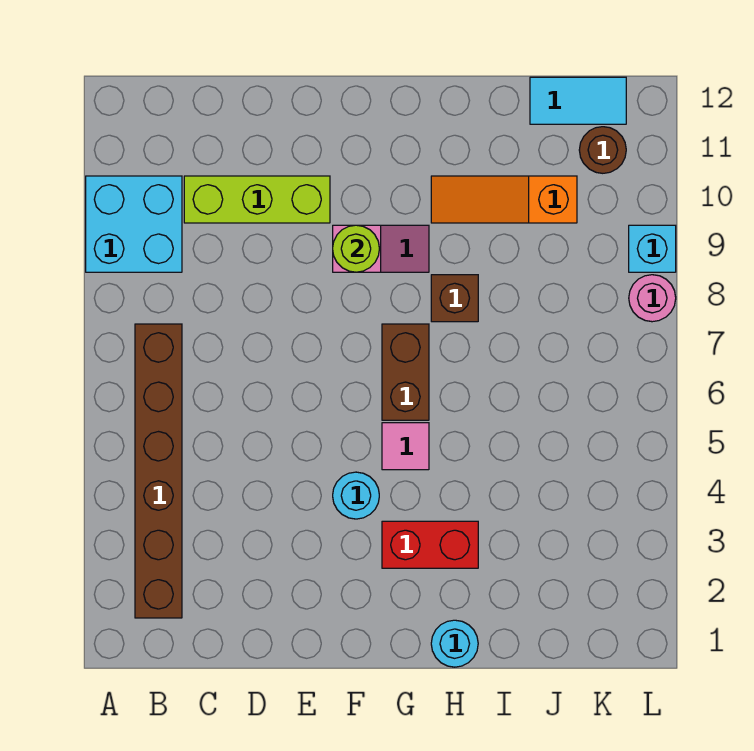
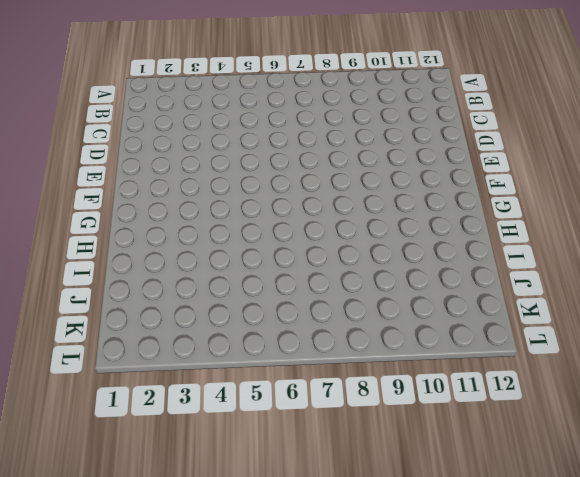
none -> cyan brick A9:B10 level 1
none -> brown brick B2:B7 level 1
none -> lime brick C10:E10 level 1

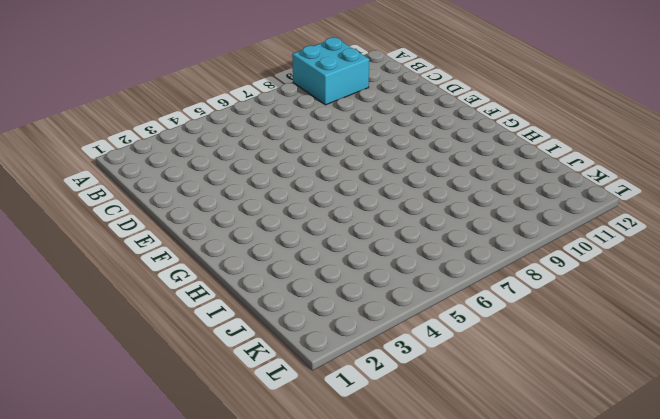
none -> brown brick B2:B7 level 1
none -> lime brick C10:E10 level 1
none -> cyan round brick F4 level 1

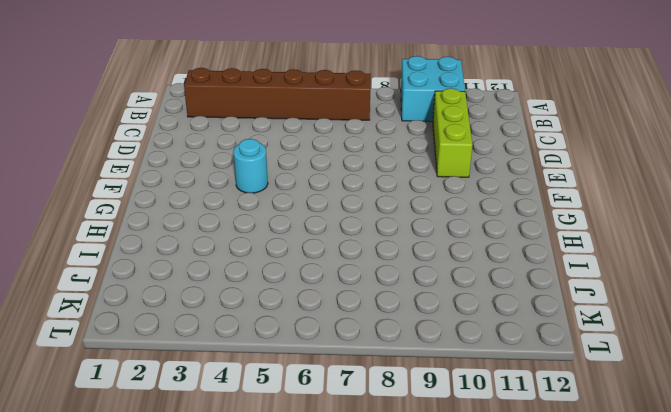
none -> pink slope F9:G9 level 1 top F
none -> red brick G3:H3 level 1
none -> pink tile G5 level 1

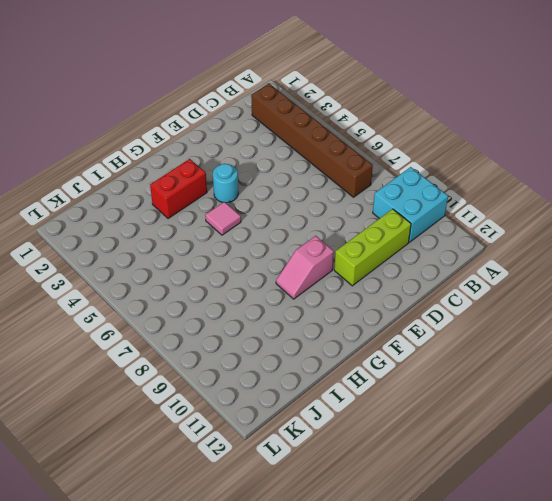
none -> brown brick G6:G7 level 1
none -> cyan round brick H1 level 1
none -> brown brick H8 level 1

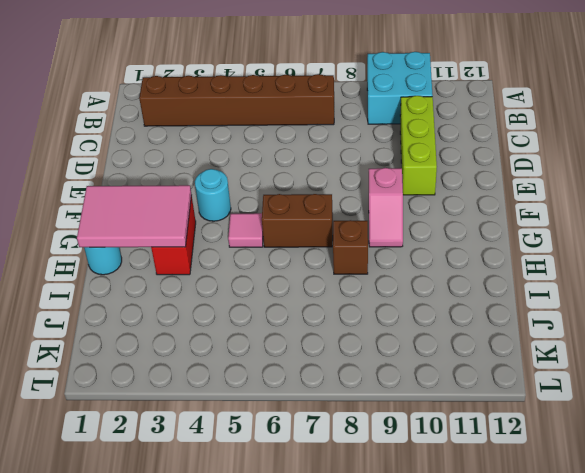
pink tile G1:H3 level 2 -> none
none -> orange slope H10:J10 level 1 top J
none -> cyan tile J12:K12 level 1
none -> brown round brick K11 level 1

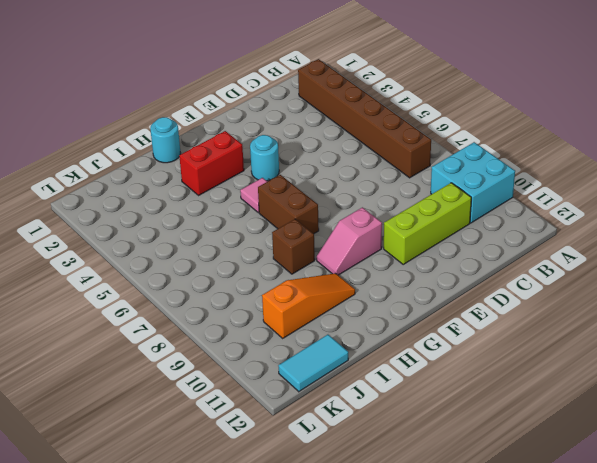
none -> brown round brick K11 level 1
none -> pink round brick L8 level 1
none -> cyan brick L9 level 1

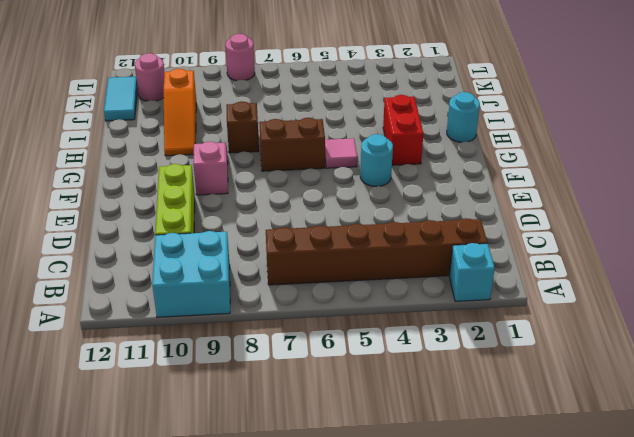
cyan brick A2 level 1 -> cyan brick L9 level 1
pink round brick K11 level 1 -> brown round brick K11 level 1
none -> lime round brick F9 level 2

